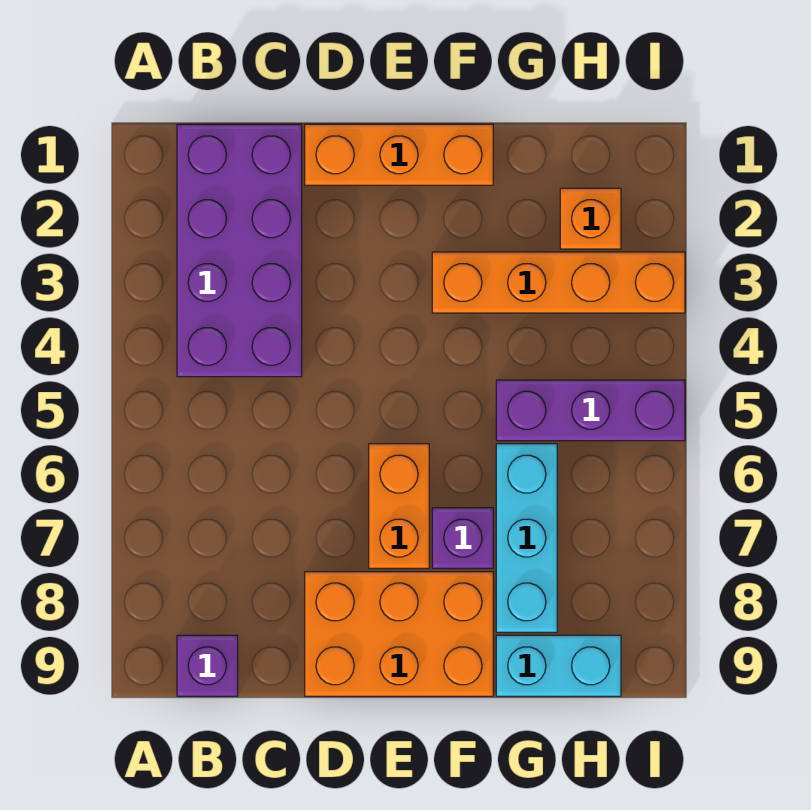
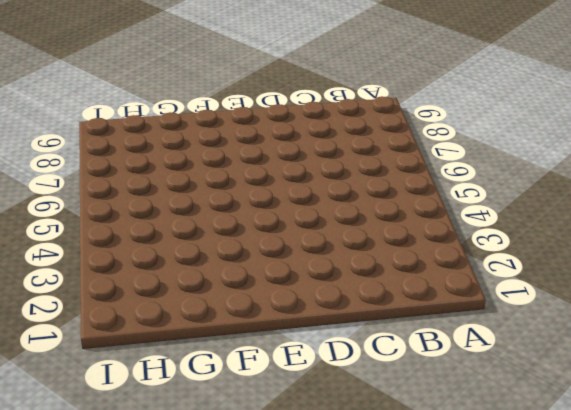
none -> purple brick B1:C4 level 1
none -> purple brick B9 level 1

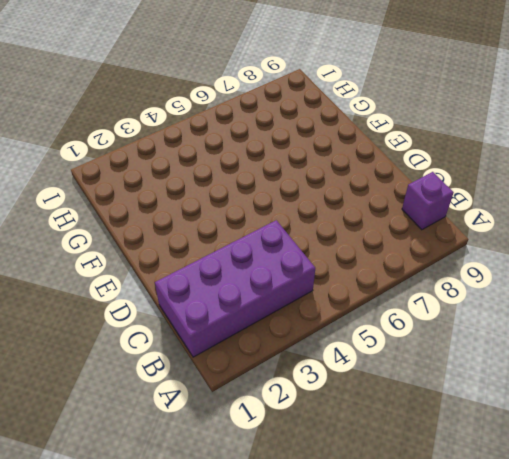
none -> orange brick D1:F1 level 1
none -> orange brick D8:F9 level 1

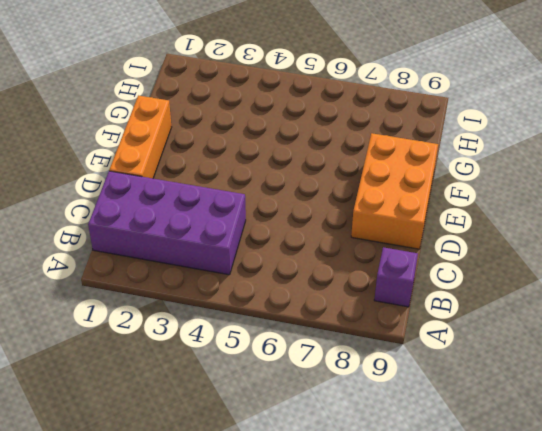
none -> orange brick E6:E7 level 1
none -> orange brick F3:I3 level 1

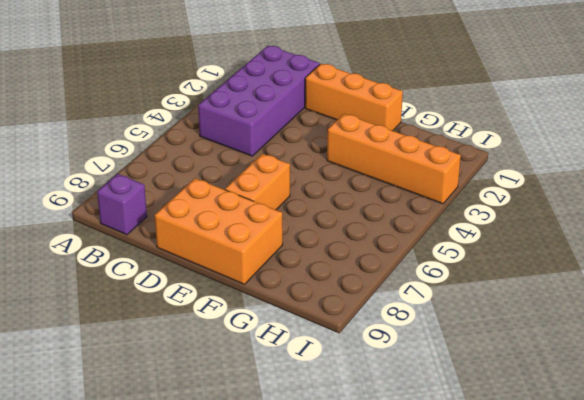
none -> purple brick F7 level 1
none -> purple brick G5:I5 level 1

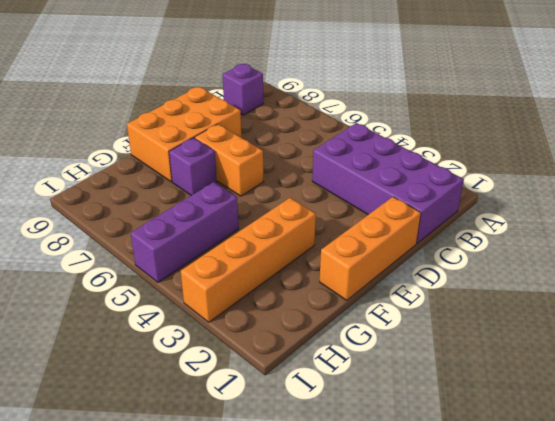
none -> cyan brick G6:G8 level 1
none -> cyan brick G9:H9 level 1

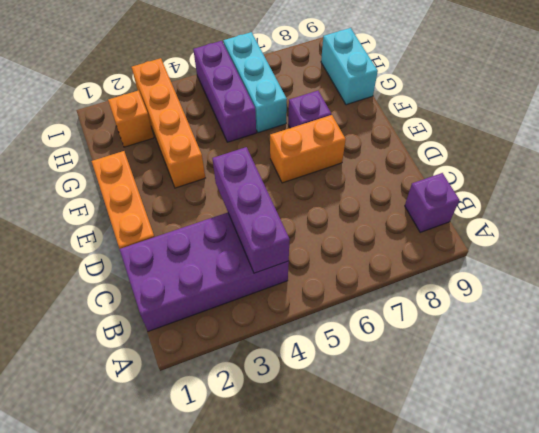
purple brick B4:D4 level 2 -> none
cyan brick G6:I6 level 1 -> cyan brick G6:G8 level 1
none -> orange brick D8:F9 level 1

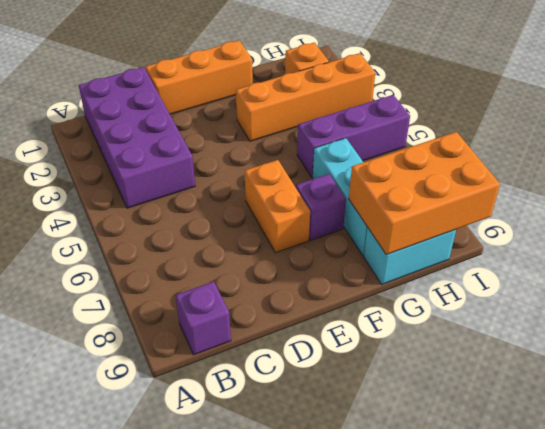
orange brick G8:I9 level 2 -> orange brick D8:F9 level 1

